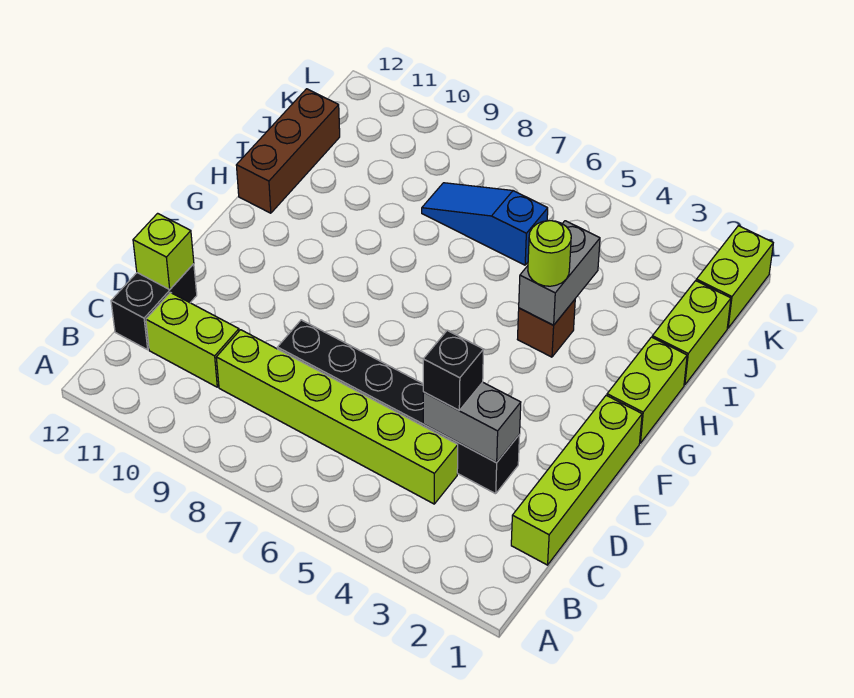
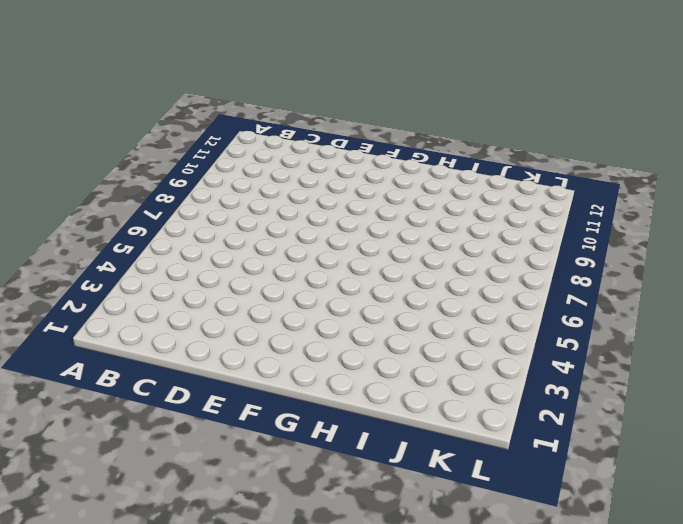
none -> lime brick C1:F1 level 1
none -> lime brick C4:C9 level 1
none -> lime brick C10:C11 level 1

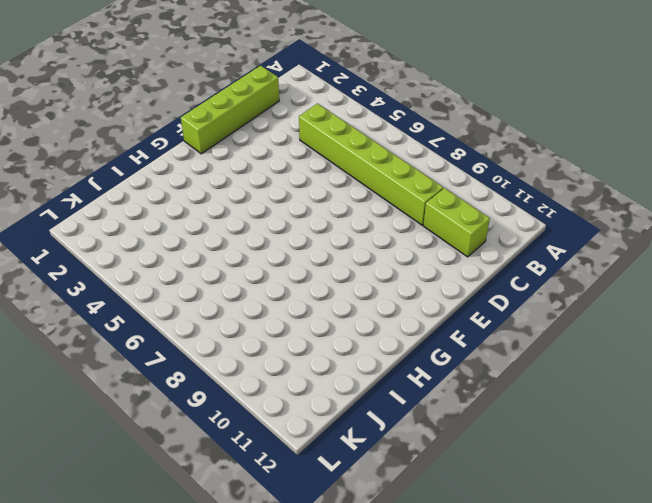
none -> black brick C12:D12 level 1
none -> black brick D3:D8 level 1
none -> lime brick G1:H1 level 1

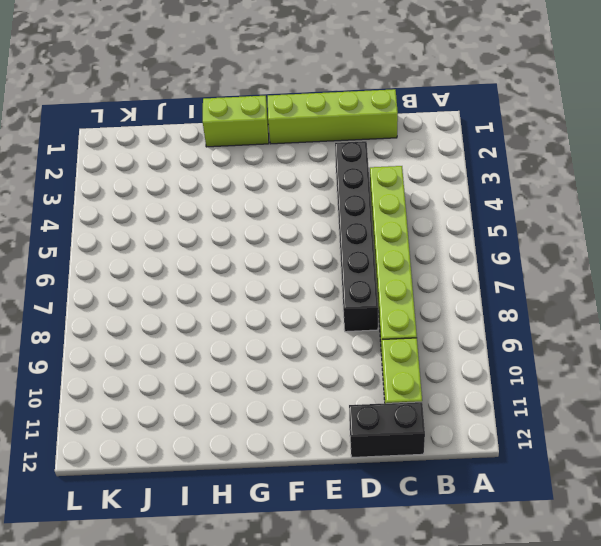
none -> brown brick H4 level 1
none -> brown brick H12:J12 level 1
none -> lime brick I1:J1 level 1

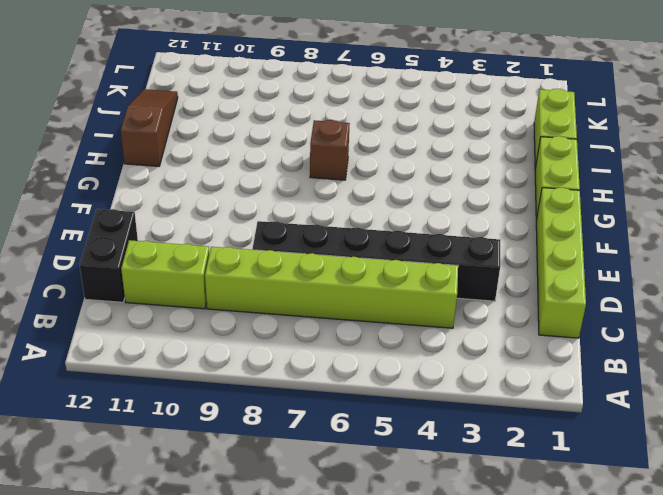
brown brick H7 level 1 -> brown brick H4 level 1
brown slope H12:J12 level 1 top H -> brown brick H12:J12 level 1
none -> blue slope J6:J8 level 1 top 6
none -> lime brick K1:L1 level 1
none -> grey brick D3:D4 level 2

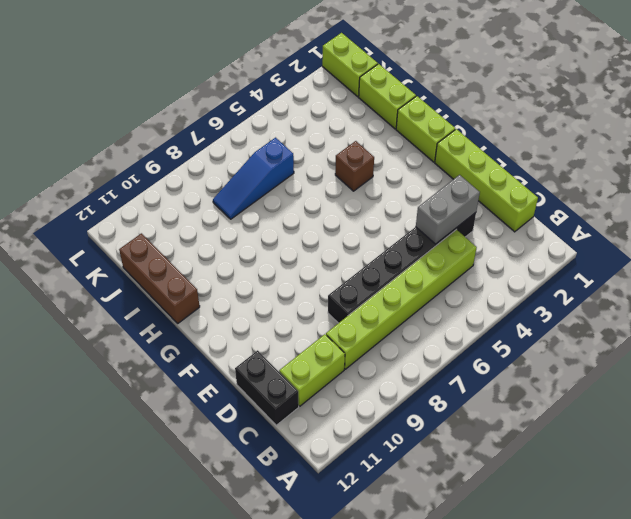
none -> lime brick D12 level 2
none -> grey brick H4:I4 level 2
none -> black brick D4 level 3

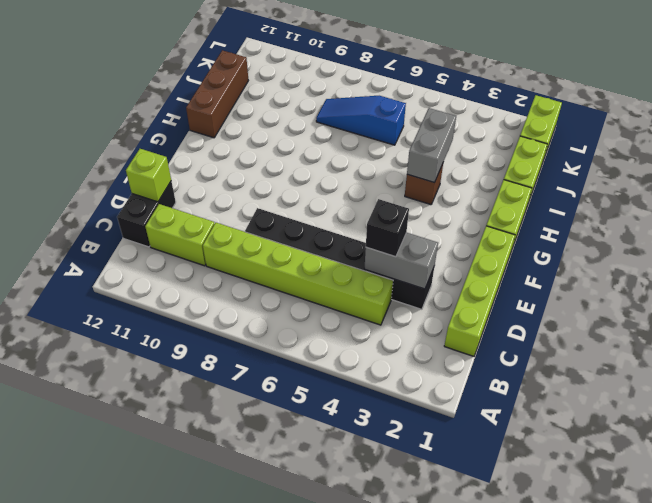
none -> lime round brick H4 level 3

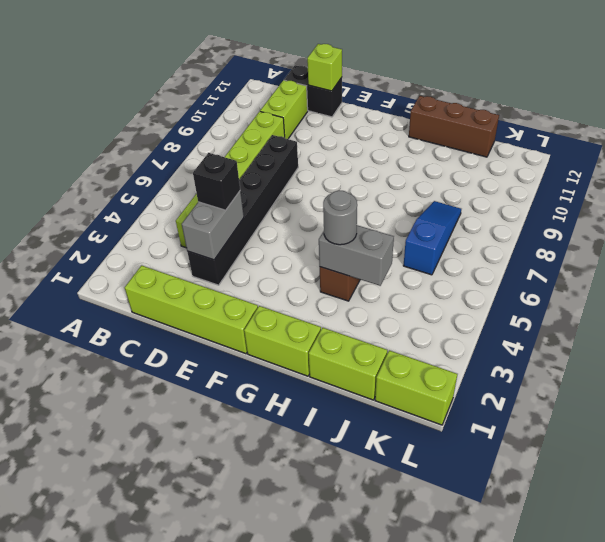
grey round brick H4 level 3 -> lime round brick H4 level 3

